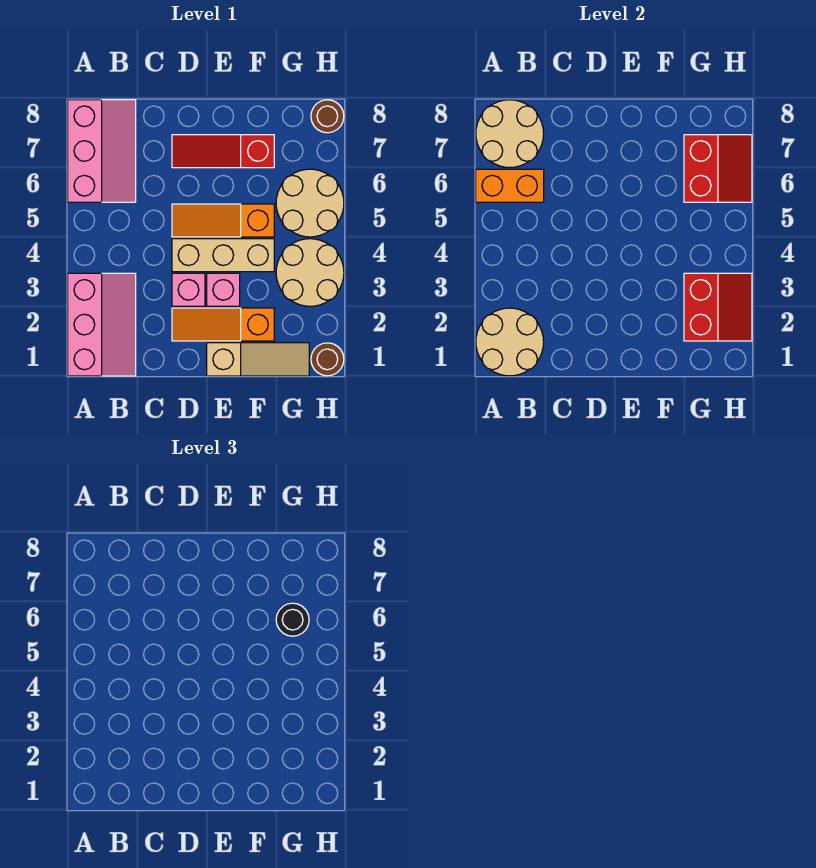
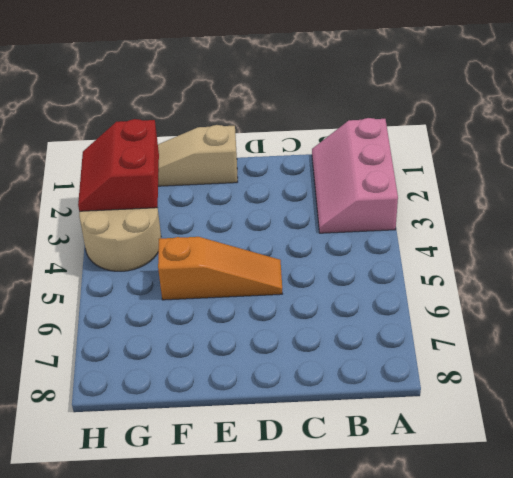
none -> pink slope A6:B8 level 1 top A
none -> orange slope D2:F2 level 1 top F
none -> pink brick D3 level 1

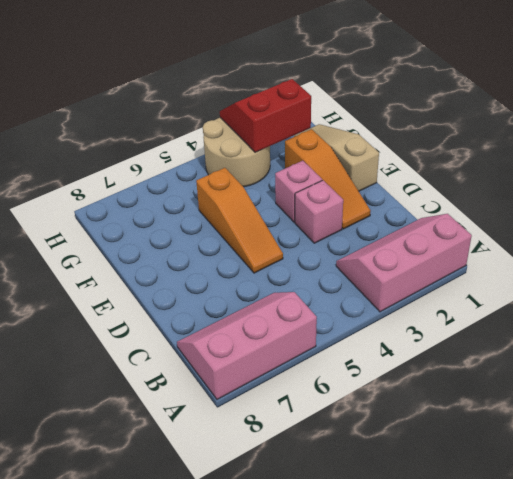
none -> tan brick D4:F4 level 1
none -> red slope D7:F7 level 1 top F
none -> tan round brick G5:H6 level 1

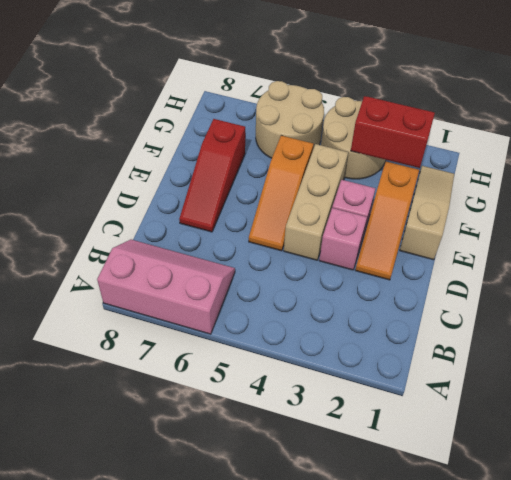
none -> pink slope A1:B3 level 1 top A
none -> brown round brick H1 level 1
none -> brown round brick H8 level 1

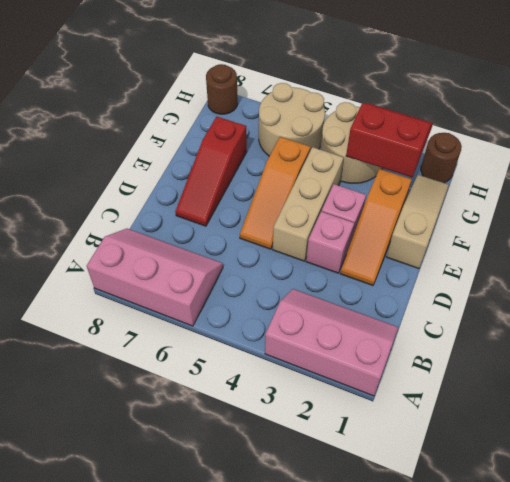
none -> tan round brick A1:B2 level 2
none -> orange brick A6:B6 level 2
none -> tan round brick A7:B8 level 2

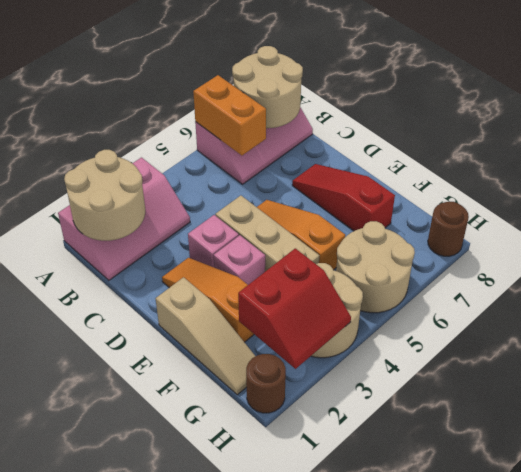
none -> red slope G6:H7 level 2 top G
none -> black round brick G6 level 3

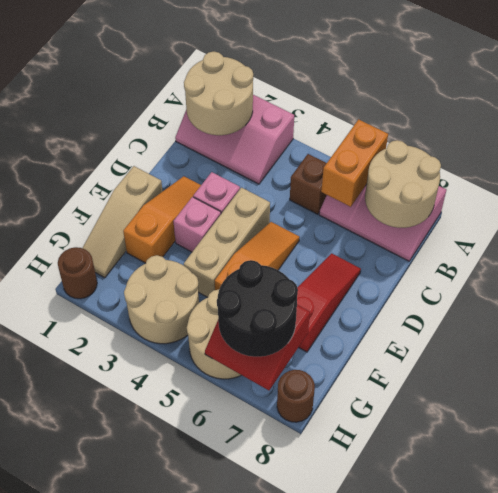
brown brick B5 level 1 -> none
black round brick G6:H7 level 3 -> black round brick G6 level 3
none -> red slope G2:H3 level 2 top G

